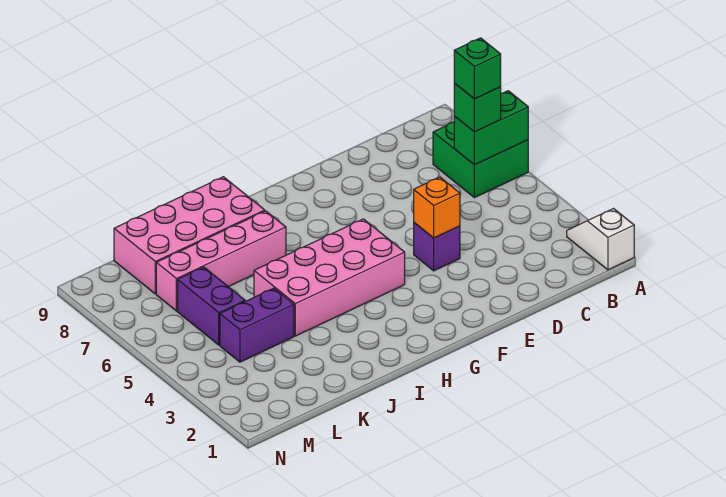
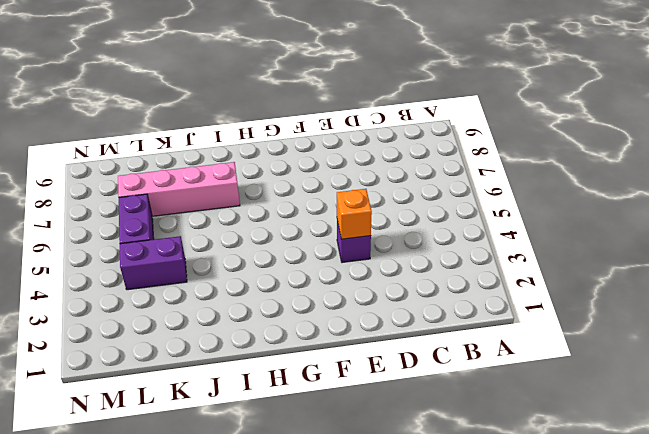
none -> white slope A1:A2 level 1 top 1
none -> green brick A6:B7 level 1
none -> pink brick G4:J5 level 1

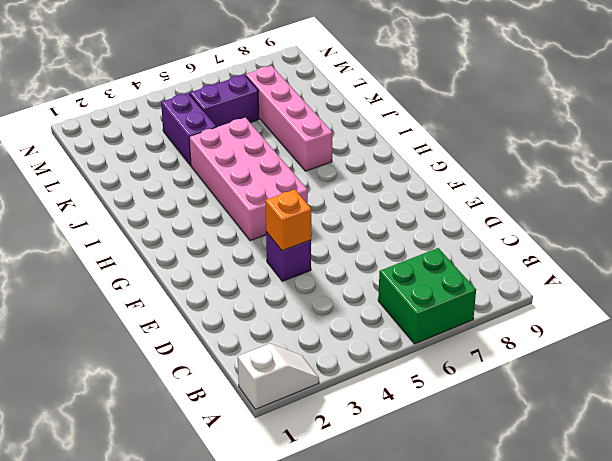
none -> pink brick I8:L9 level 1
none -> green brick A6:B6 level 2
none -> green brick B6 level 3

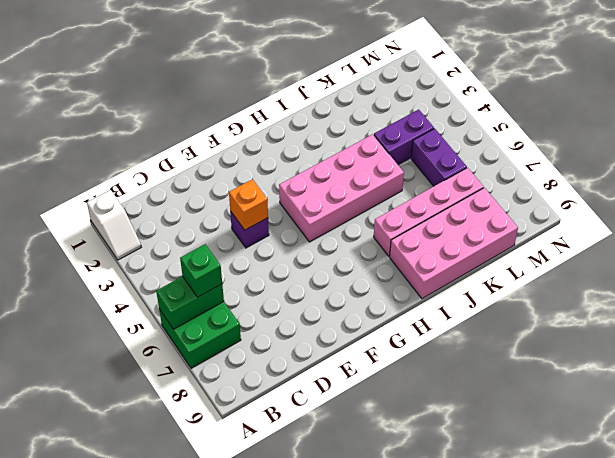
none -> green brick B6 level 4

